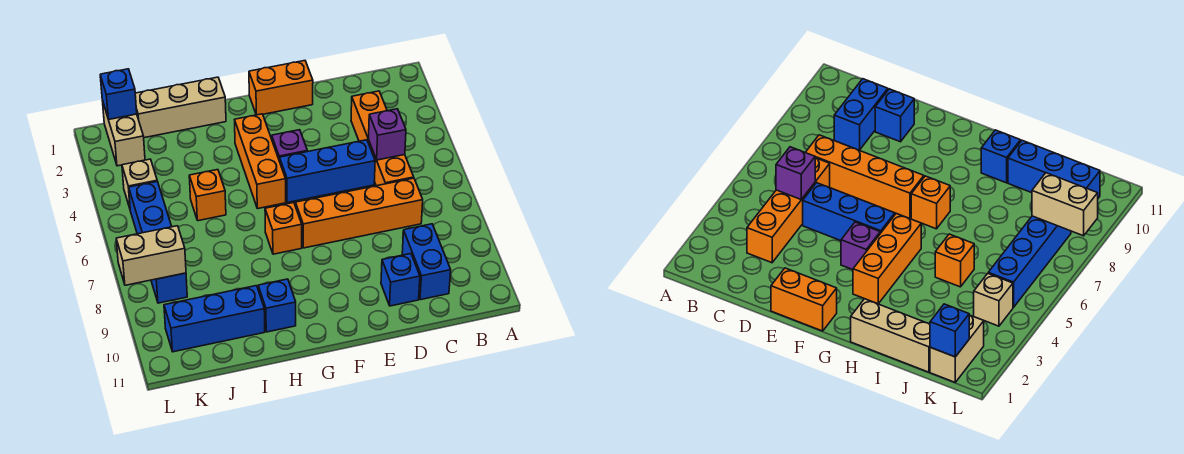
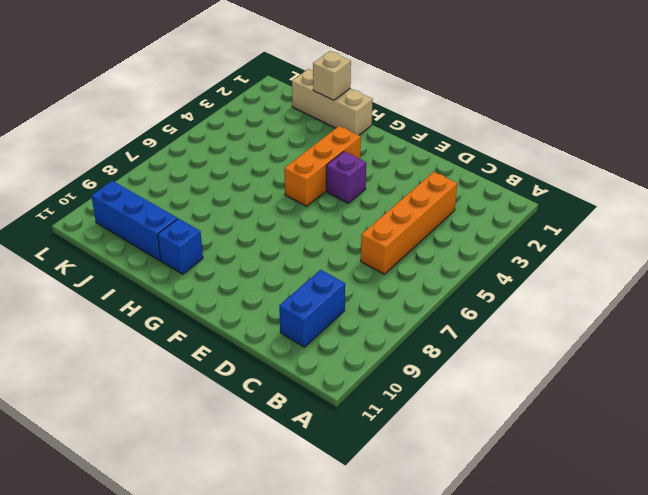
tan brick I1 level 2 -> tan brick K4 level 1
none -> orange brick C7:F7 level 1
none -> blue brick D5:F5 level 1
none -> blue brick D10 level 1

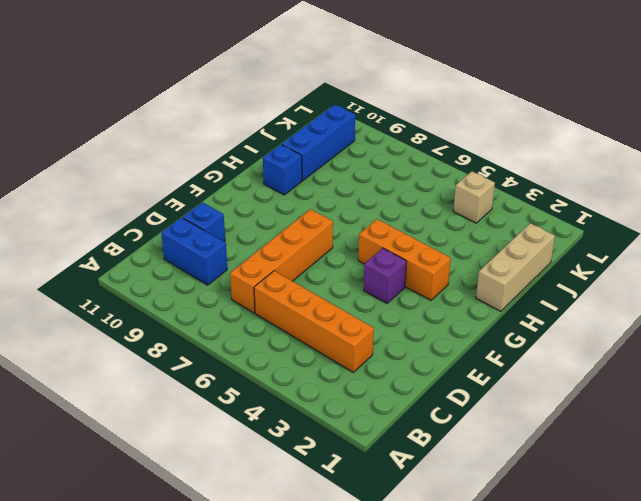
none -> blue brick D5:F5 level 1
none -> orange brick E1:F1 level 1
none -> orange brick G7 level 1

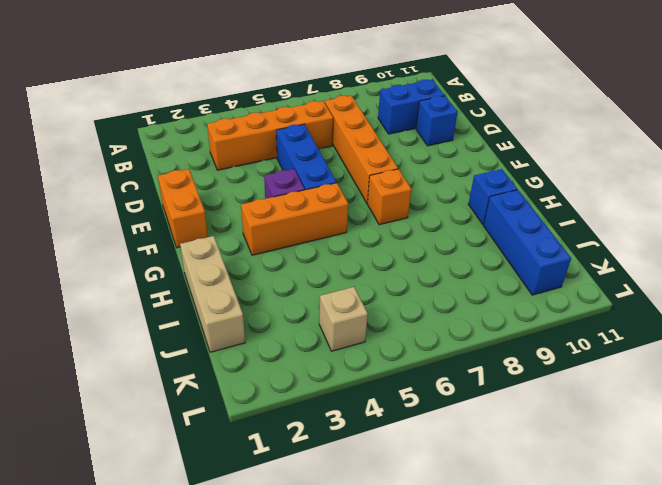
none -> orange brick I5 level 1
none -> tan brick K1:K2 level 1
none -> blue brick K5:K8 level 1

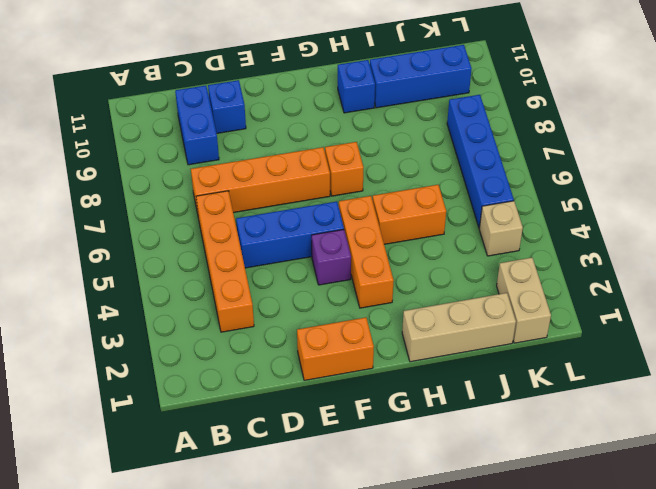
orange brick H5:I5 level 1 -> orange brick I5 level 1
none -> purple brick C5 level 2
none -> blue brick K1 level 2
none -> tan brick K8:L8 level 2

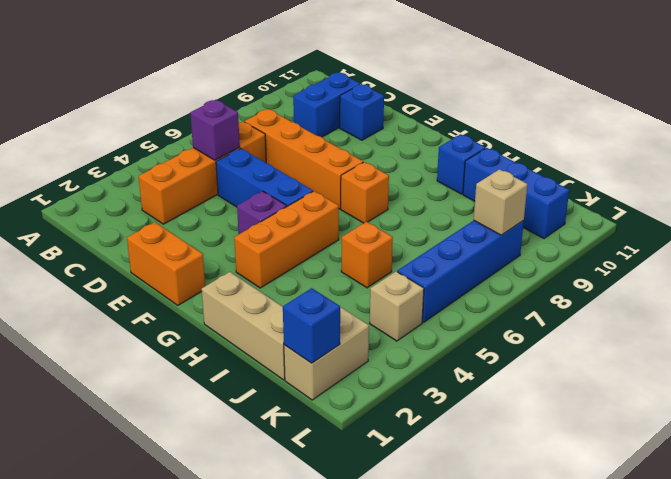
tan brick K8 level 2 -> tan brick K8:L8 level 2

